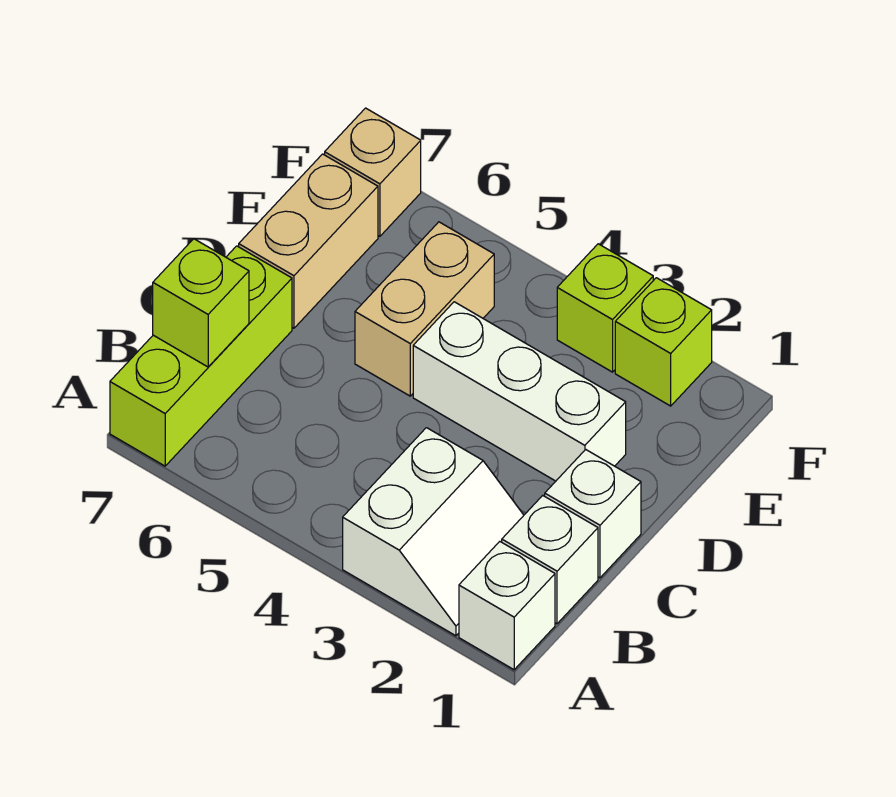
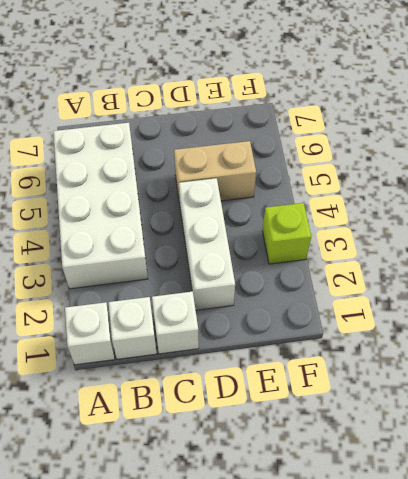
white brick A3:B6 level 1 -> white slope A2:B3 level 1 top 3
none -> lime brick A7:C7 level 1
none -> tan brick D7:E7 level 1
none -> lime brick F2 level 1

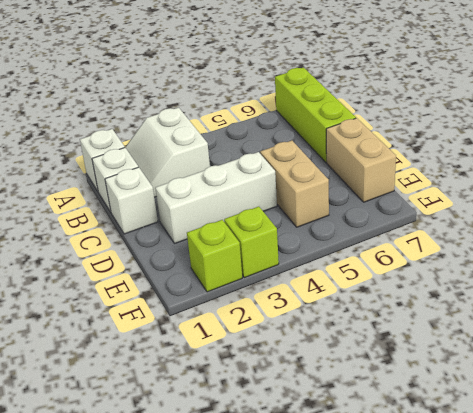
none -> tan brick F7 level 1
none -> lime brick B7 level 2

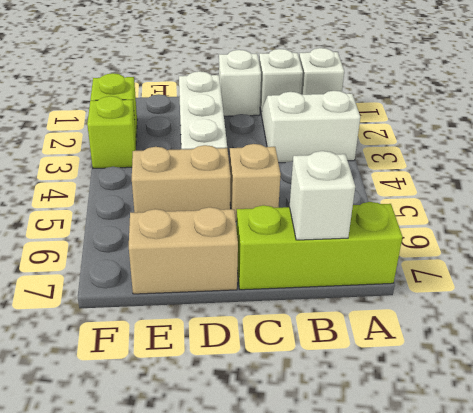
white brick B7 level 2 -> lime brick B7 level 2
tan brick C5 level 1 -> tan brick F7 level 1

